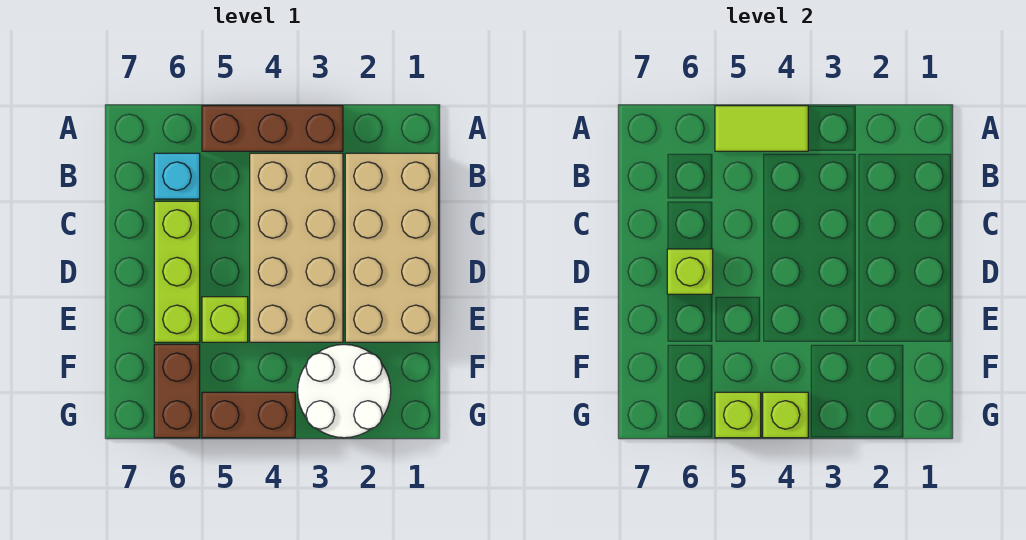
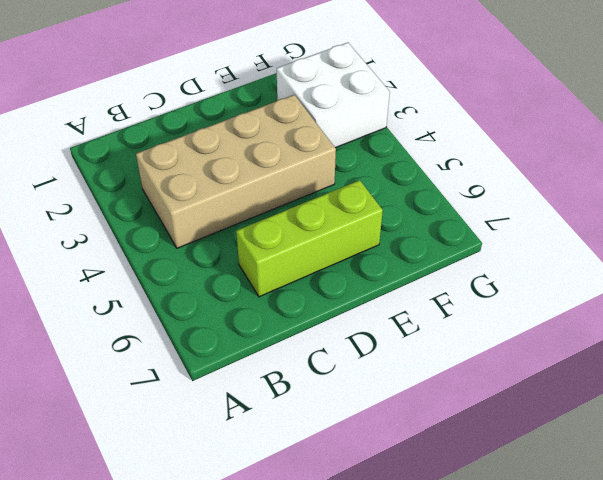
white brick F2:G3 level 1 -> white round brick F2:G3 level 1
none -> brown brick A3:A5 level 1
none -> tan brick B1:E2 level 1
none -> cyan brick B6 level 1

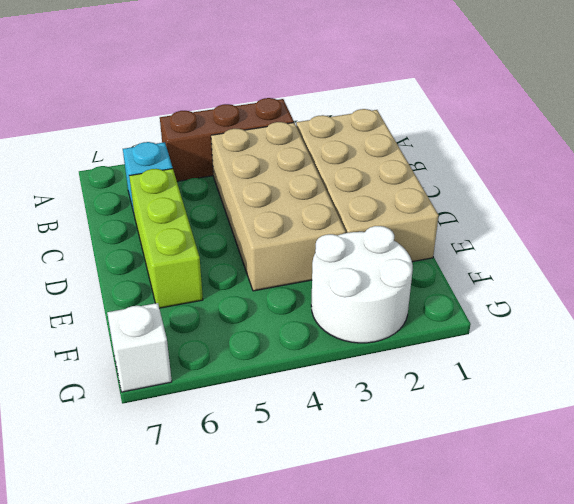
white brick G7 level 1 -> none
none -> lime brick E5 level 1
none -> brown brick F6:G6 level 1
none -> brown brick G4:G5 level 1

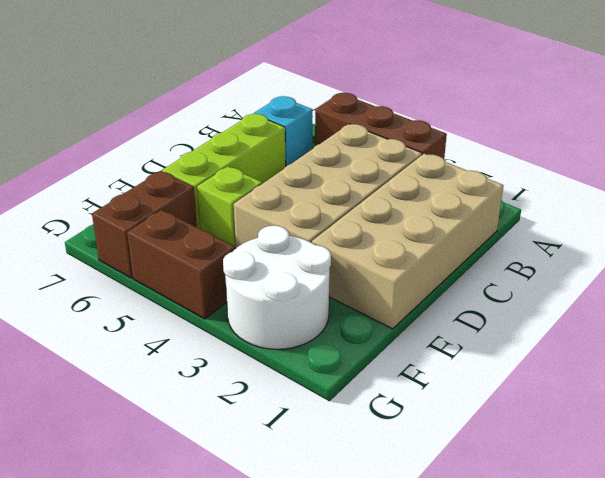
none -> lime tile A4:A5 level 2
none -> lime brick D6 level 2
none -> lime brick G4 level 2

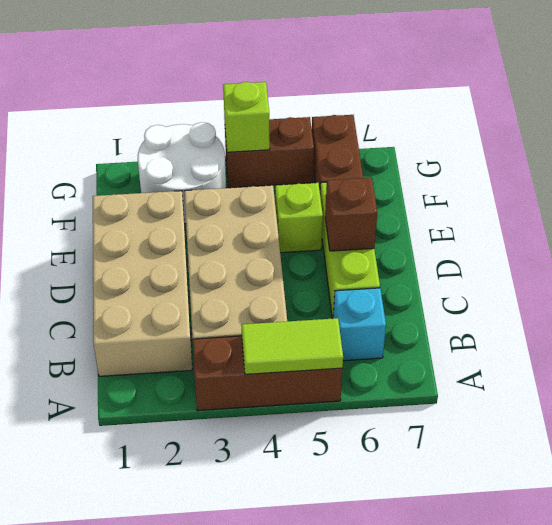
brown brick D6 level 2 -> lime brick D6 level 2
none -> lime brick G5 level 2

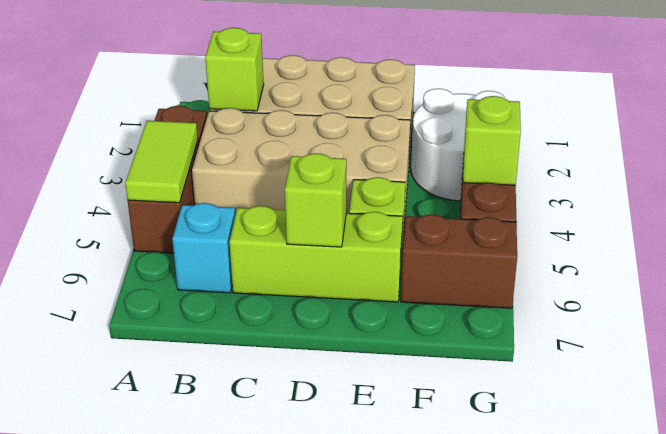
lime brick B2 level 2 -> lime brick G5 level 2

